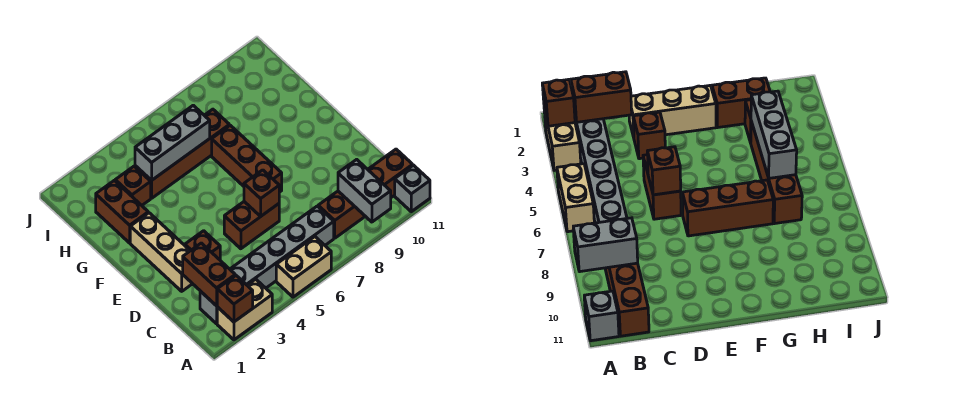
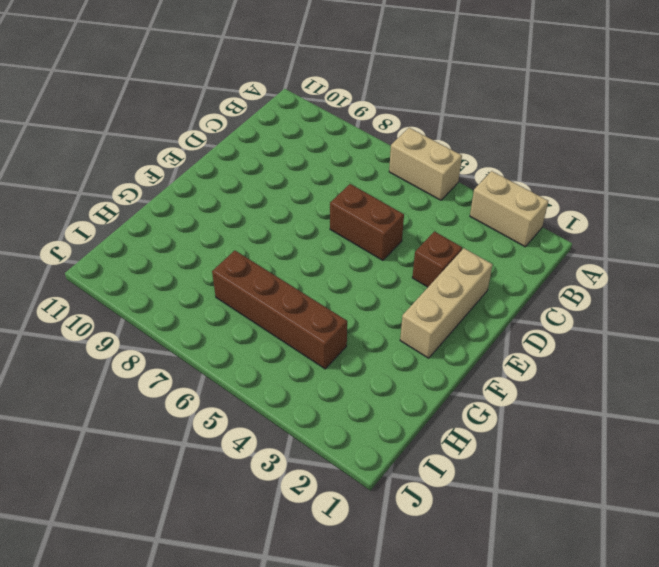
none -> grey brick A11 level 1
none -> grey brick B2:B7 level 1
none -> brown brick B8:B11 level 1

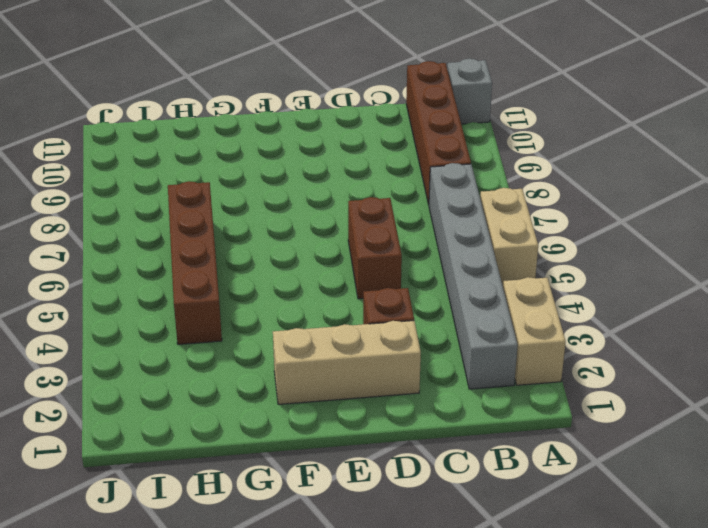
none -> brown brick E7:G7 level 1
none -> brown brick G2:H2 level 1
none -> brown brick H3 level 1

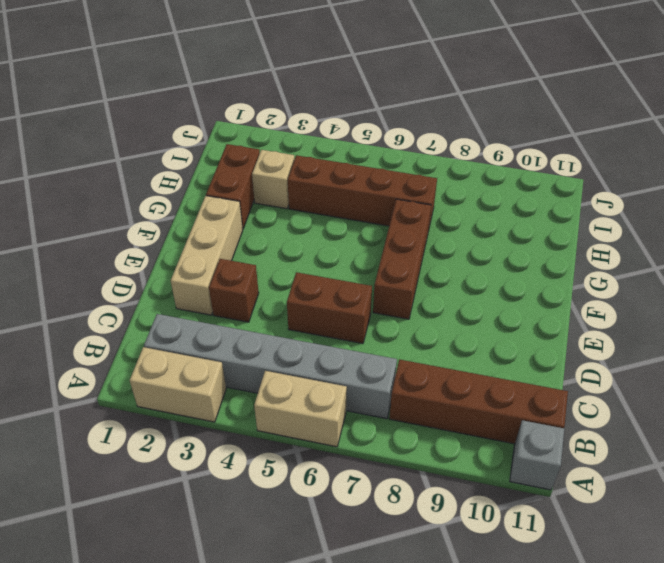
tan brick H3 level 1 -> brown brick H3 level 1
none -> brown brick A2 level 2
none -> grey brick A9:B9 level 2
none -> brown brick B2:C2 level 2

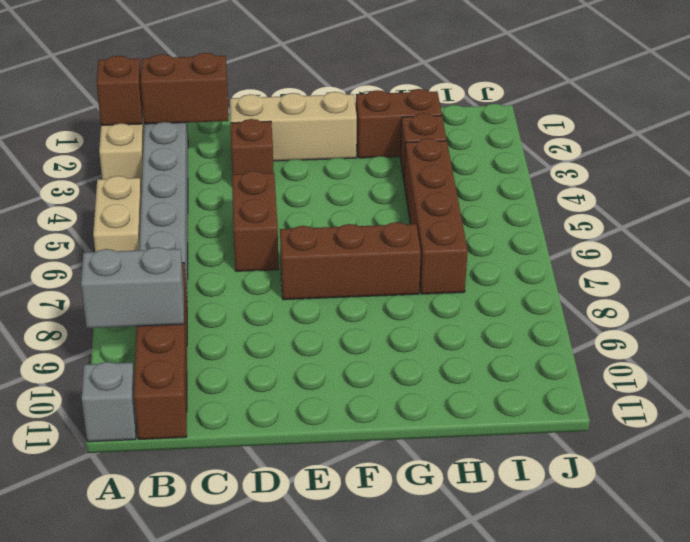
none -> brown brick D6 level 2
none -> grey brick H4:H6 level 2

